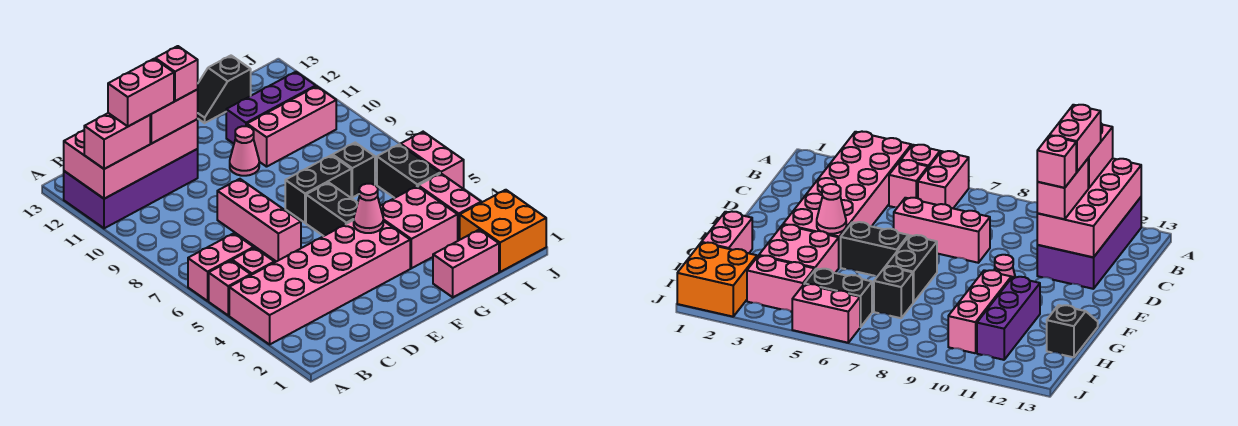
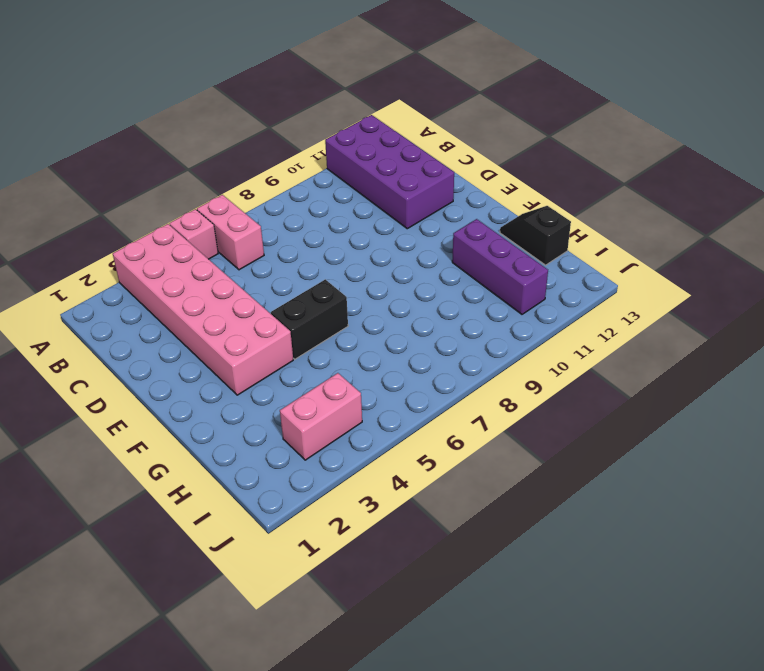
none -> pink brick B5 level 1
none -> pink brick D6:D8 level 1
none -> black brick F7:G7 level 1

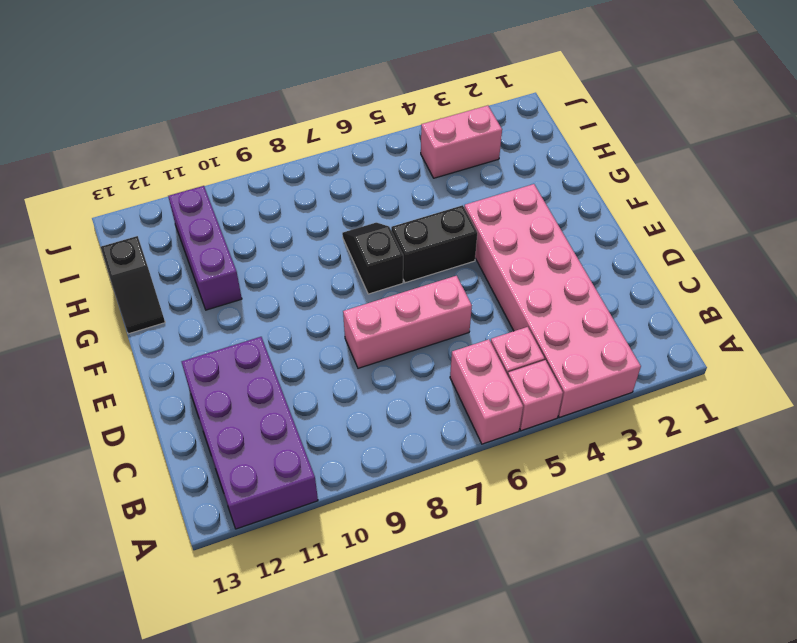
black slope F7:G7 level 1 top F -> black brick F7:G7 level 1
none -> pink cone F10 level 1
none -> pink brick G1:H1 level 1
none -> pink brick G3:H4 level 1

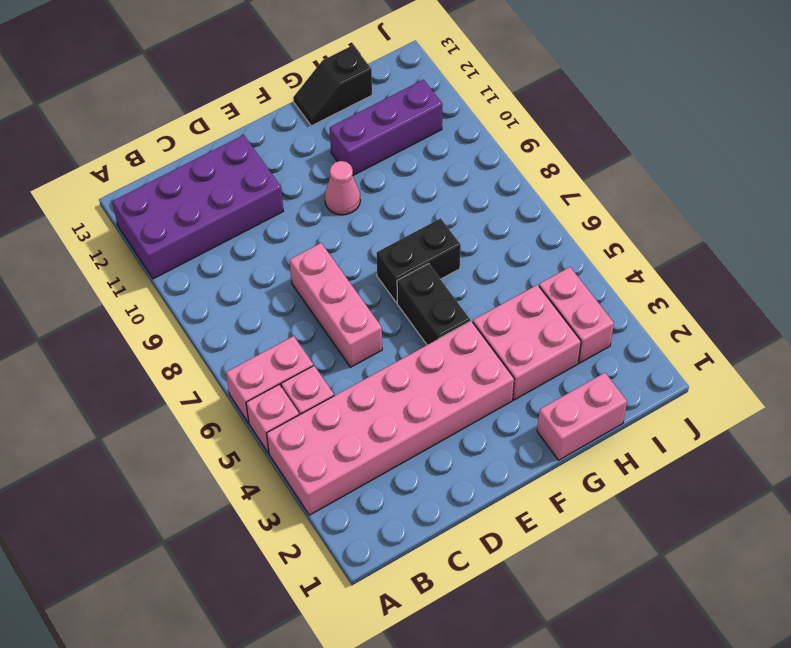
none -> pink brick G10:I10 level 1
none -> black brick H7 level 1
none -> orange brick I1:J2 level 1

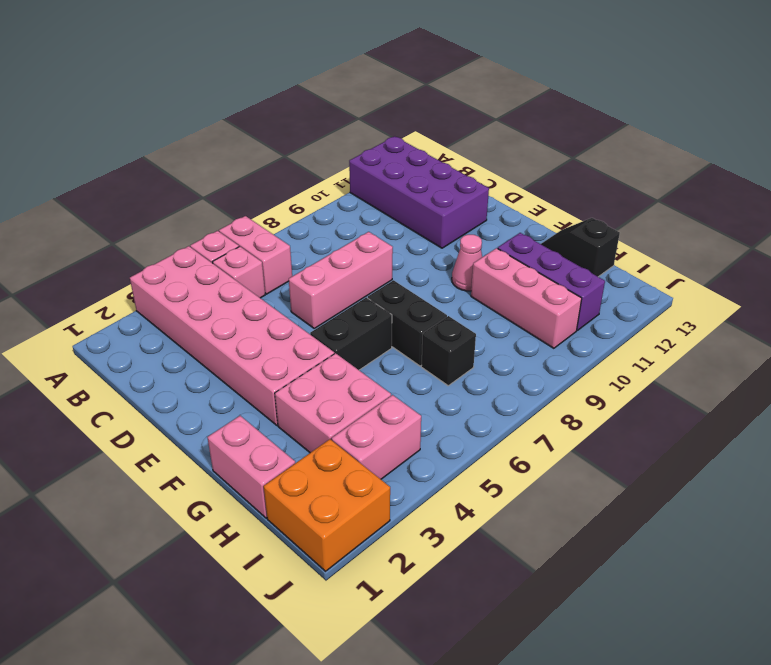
none -> black brick I5:I6 level 1
none -> pink brick J5:J6 level 1
none -> pink brick A11:D12 level 2

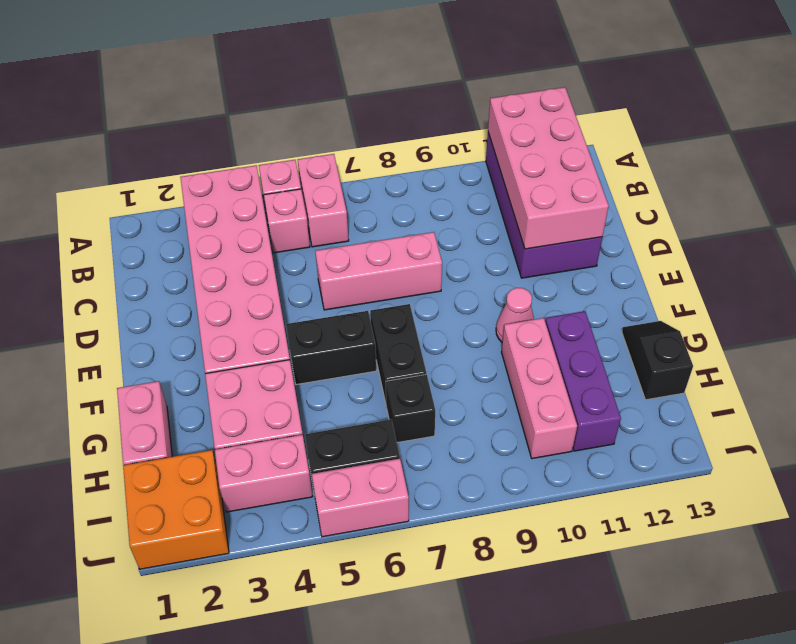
none -> pink cone F4 level 2
none -> pink brick A11:B11 level 3
none -> pink brick C11:D11 level 3

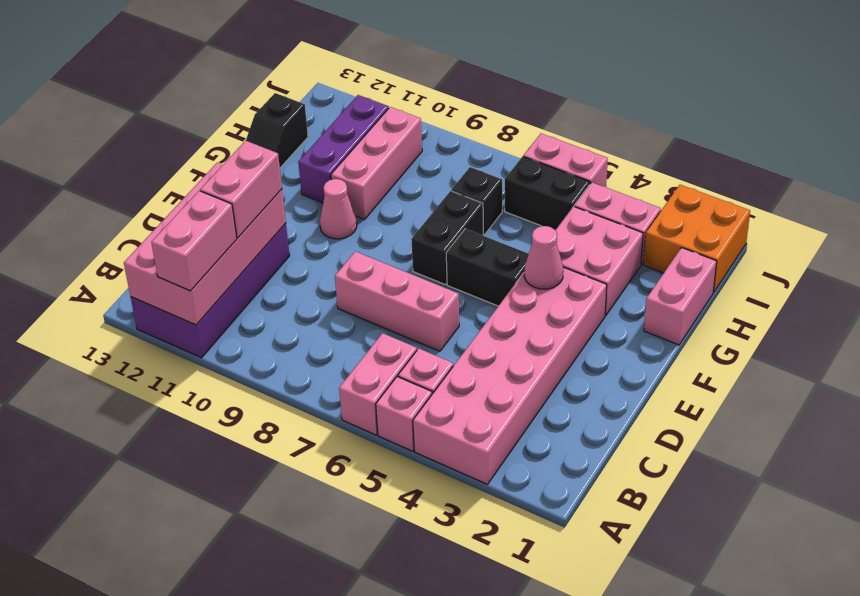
none -> pink brick B11:C11 level 4
none -> pink brick D11 level 4

